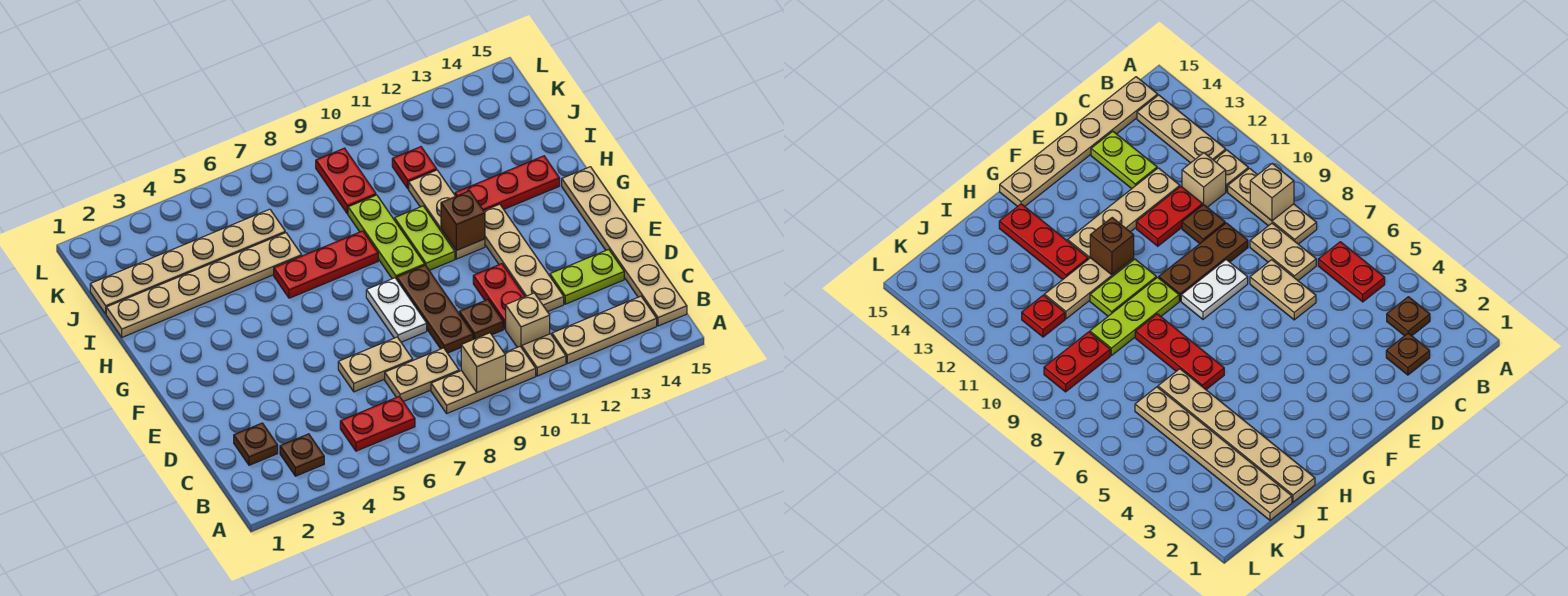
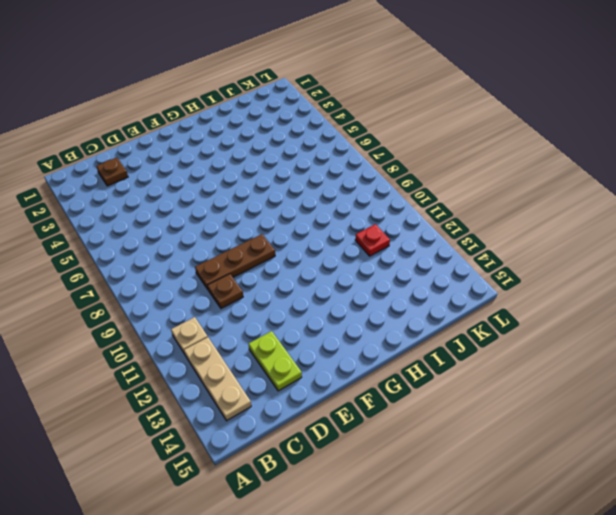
none -> brown plate B3 level 1
none -> red plate B5:B6 level 1
none -> tan plate B8:B10 level 1

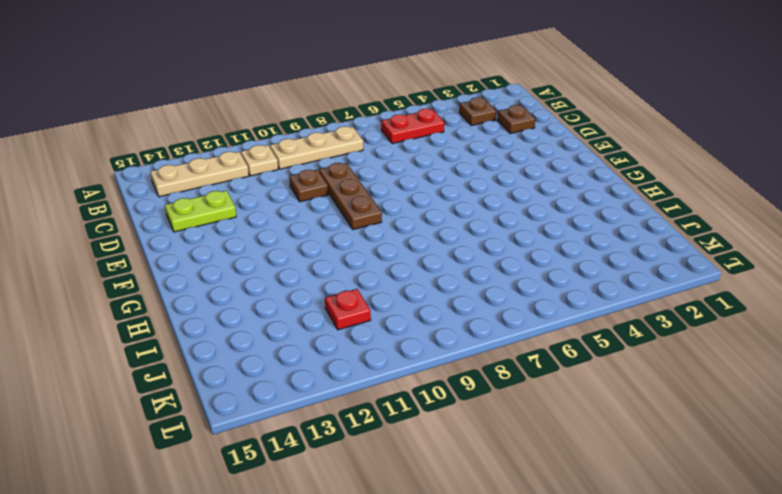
none -> tan plate B15:G15 level 1
none -> tan plate C7:C8 level 1
none -> tan brick C11 level 1

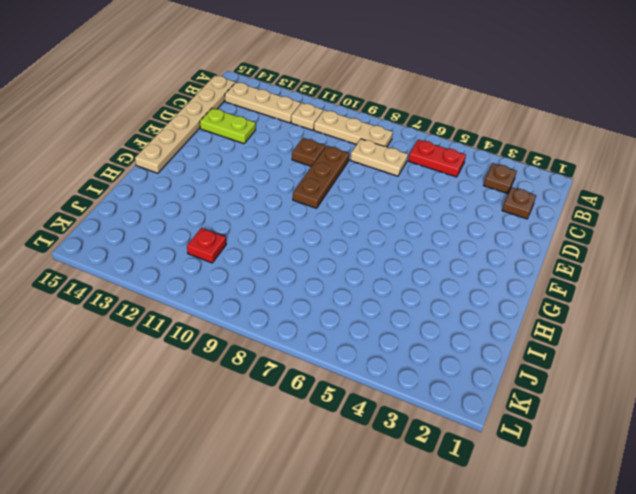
none -> tan brick C11 level 1
none -> tan plate D6:D7 level 1
none -> red plate D11:E11 level 1

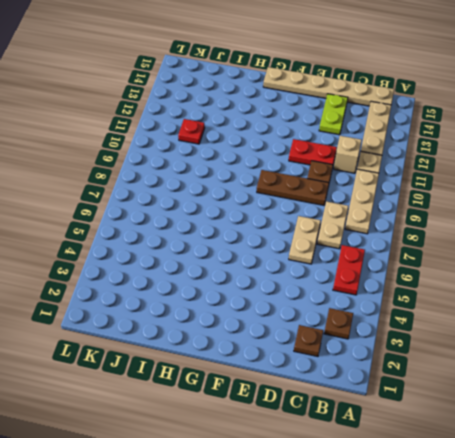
none -> tan plate D12:G12 level 1
none -> white plate E8:F8 level 1
none -> lime plate G9:I9 level 1

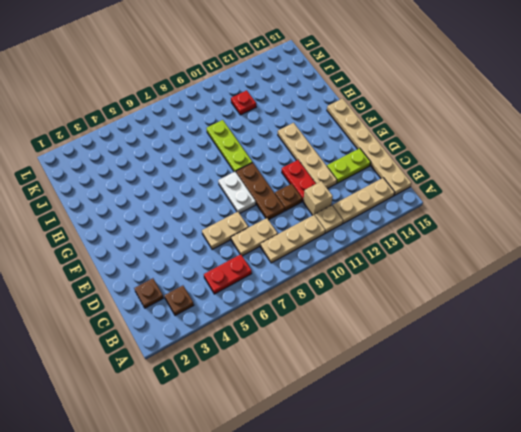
none -> lime plate G10:H10 level 1
none -> tan plate G11:I11 level 1
none -> red plate H6:H8 level 1

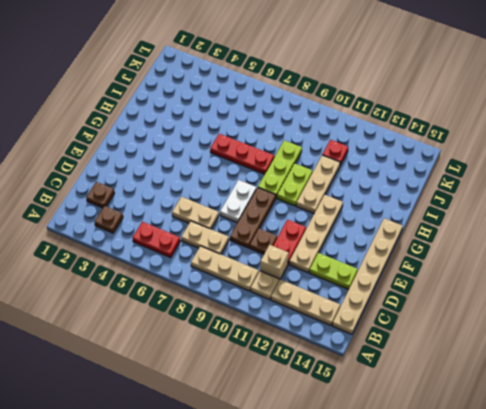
none -> red plate H12:H14 level 1
none -> tan plate I1:I6 level 1
none -> tan plate J1:J6 level 1

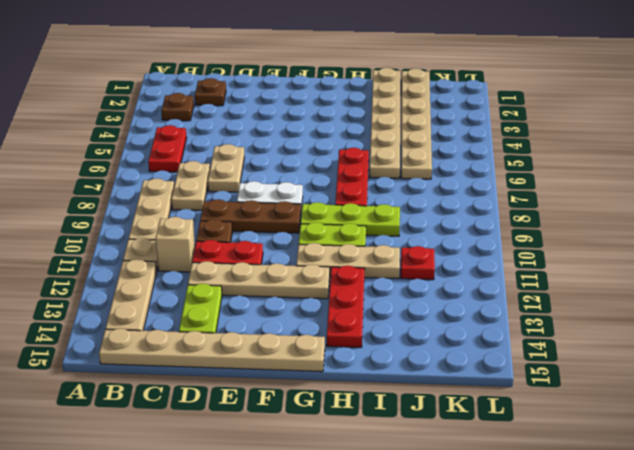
none -> red plate J9:K9 level 1
none -> tan brick B9 level 2
none -> brown brick G11 level 2

